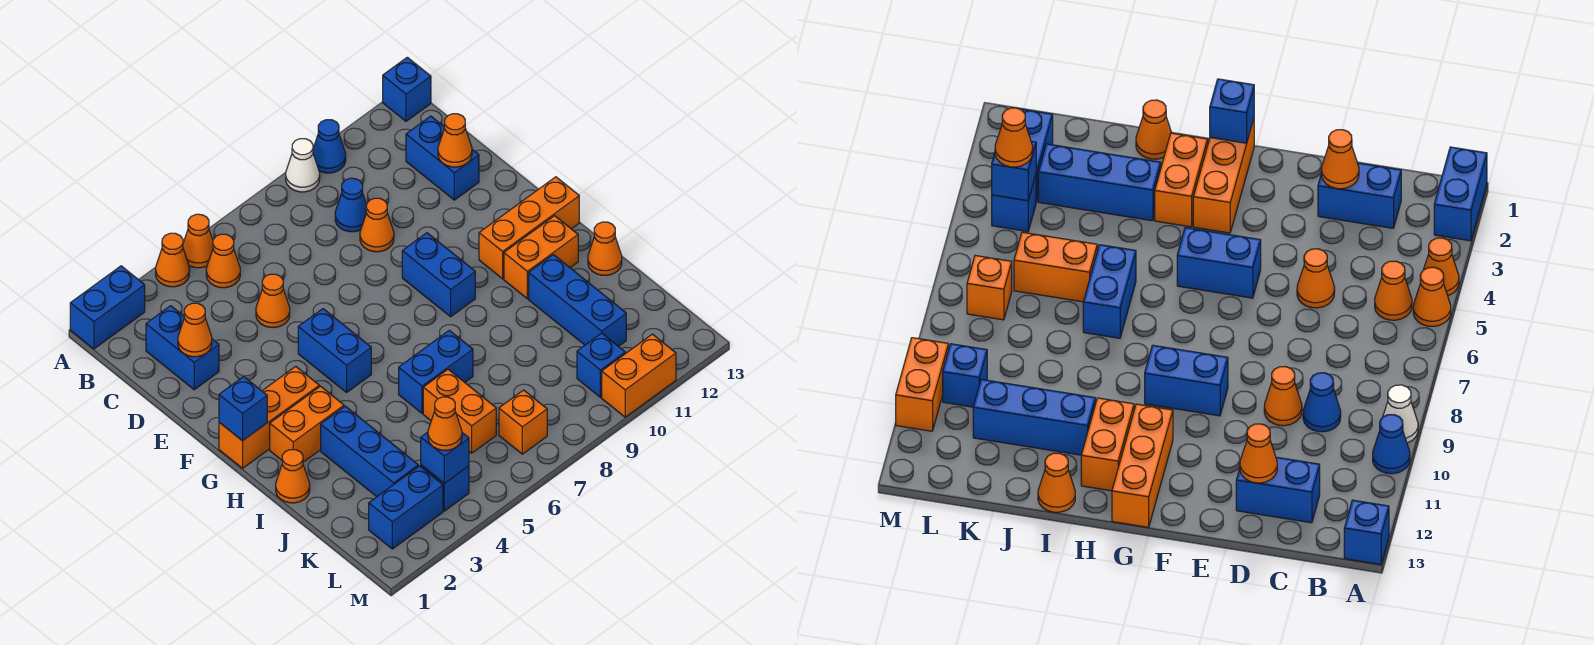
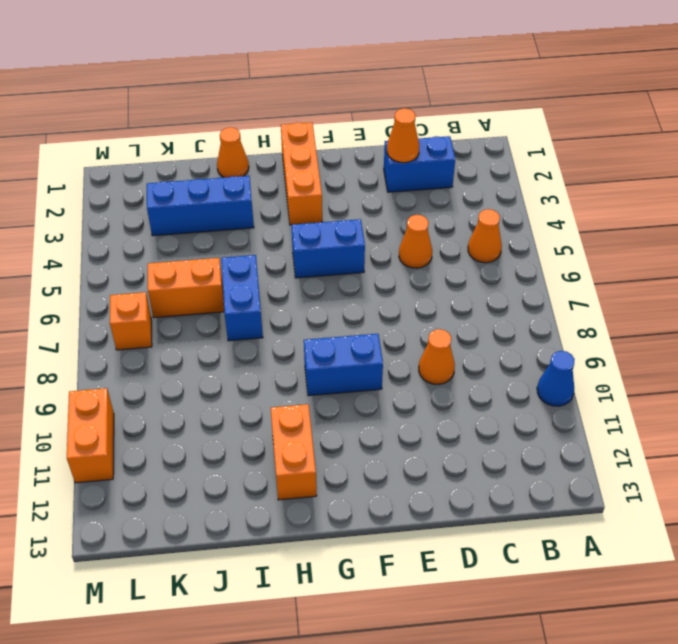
none -> blue brick A1:A2 level 1
none -> orange cone A4 level 1
none -> orange cone A5 level 1
none -> white cone A9 level 1

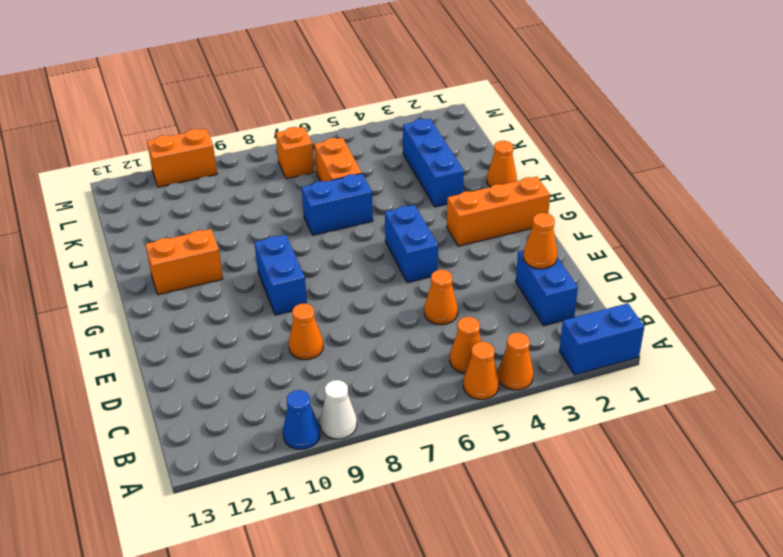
none -> blue brick A13 level 1
none -> blue cone C9 level 1
none -> blue brick C12:D12 level 1
none -> orange brick G11:G13 level 1

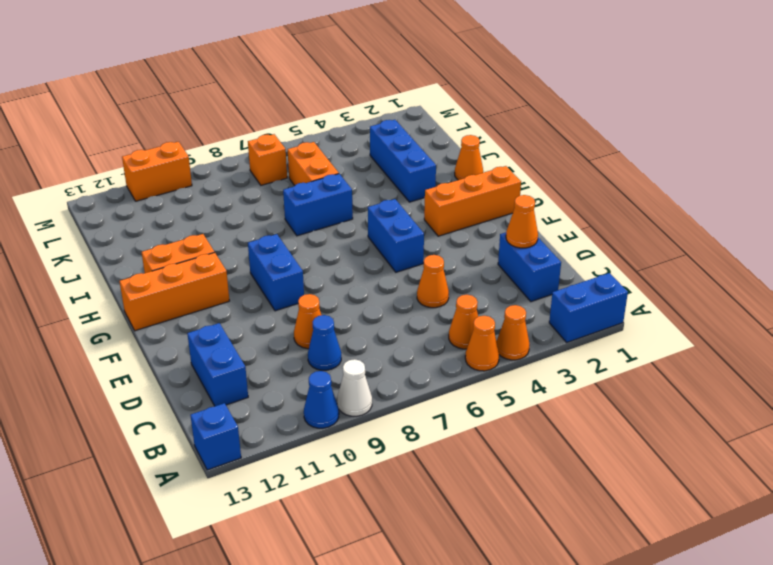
none -> orange brick H2:H3 level 1
none -> blue brick I11:K11 level 1
none -> orange cone I13 level 1
none -> blue brick L2:L3 level 1

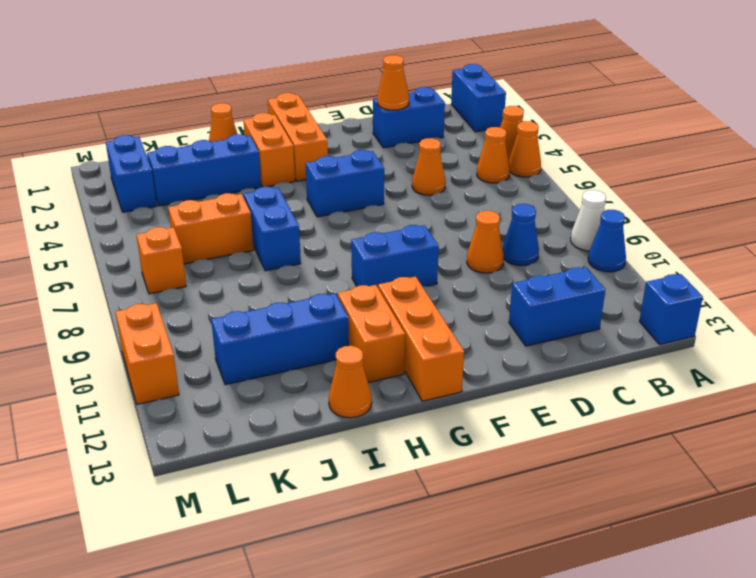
none -> blue brick L4 level 1
none -> blue brick L10 level 1
none -> orange cone D12 level 2
none -> blue brick G1 level 2

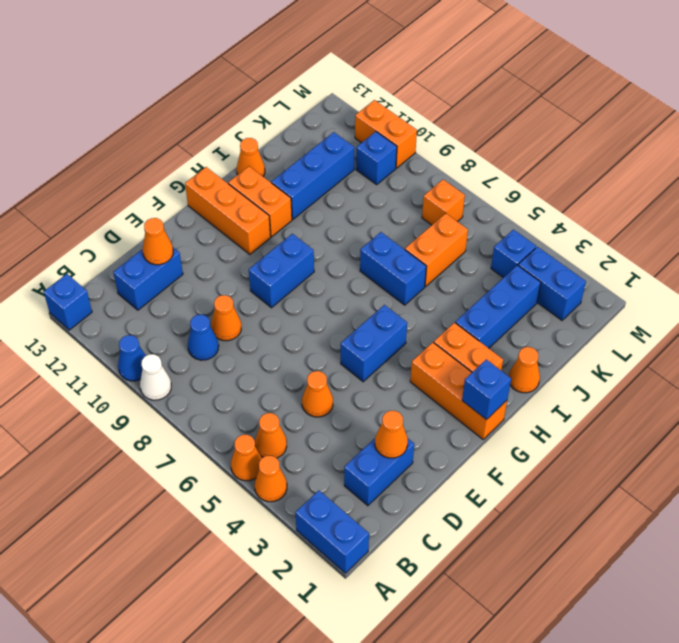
none -> blue brick L4 level 2
none -> orange cone L4 level 3

